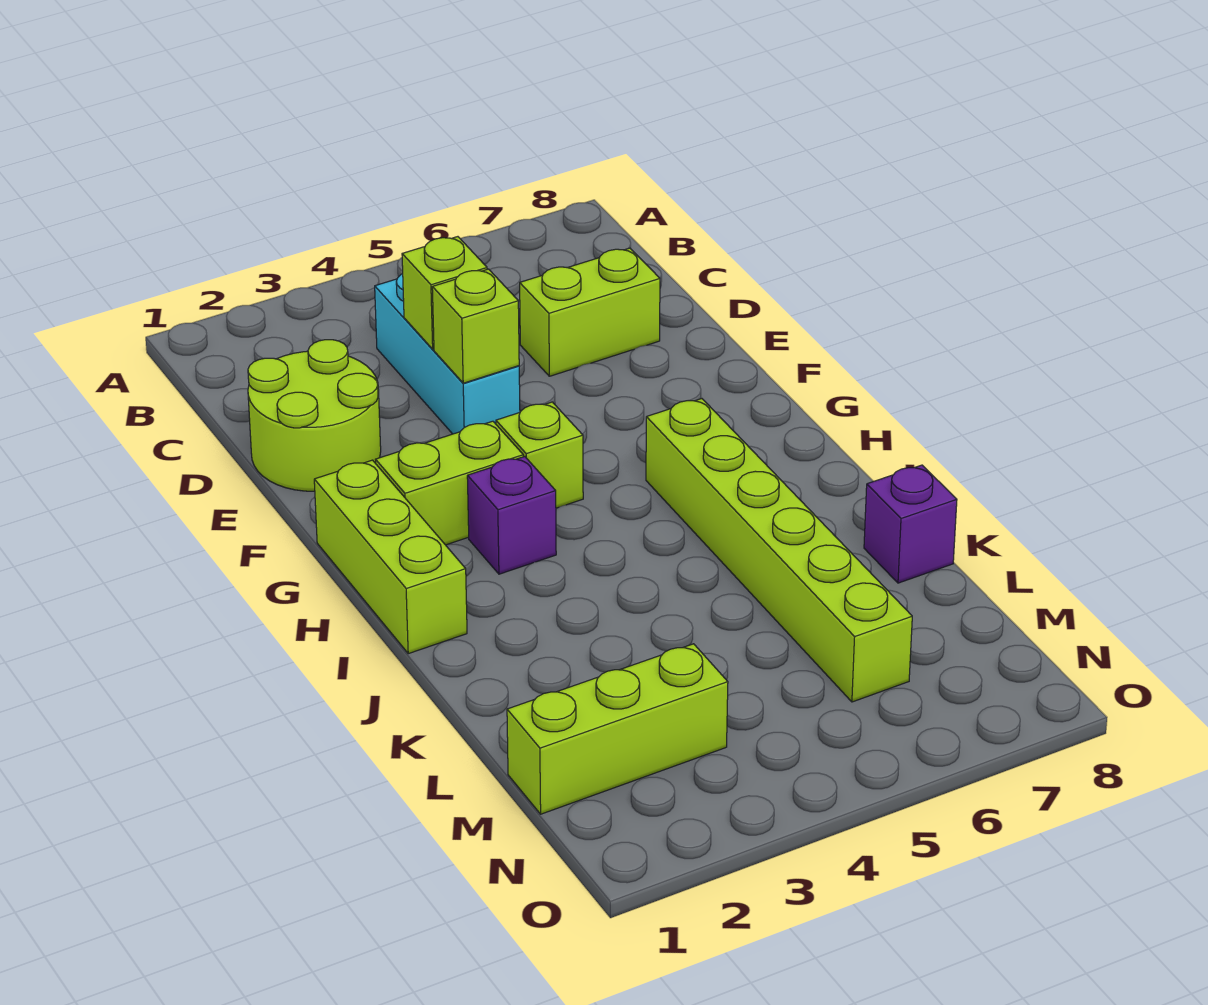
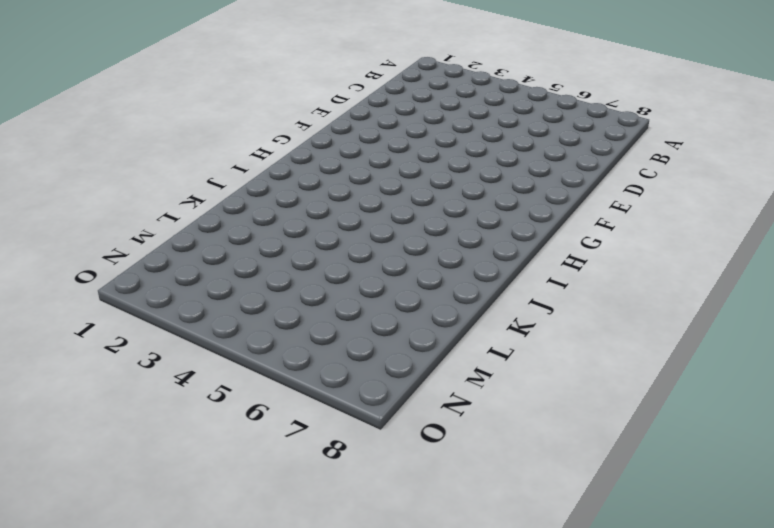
none -> cyan brick C4:E4 level 1
none -> lime round brick D1:E2 level 1
none -> lime brick D6:D7 level 1

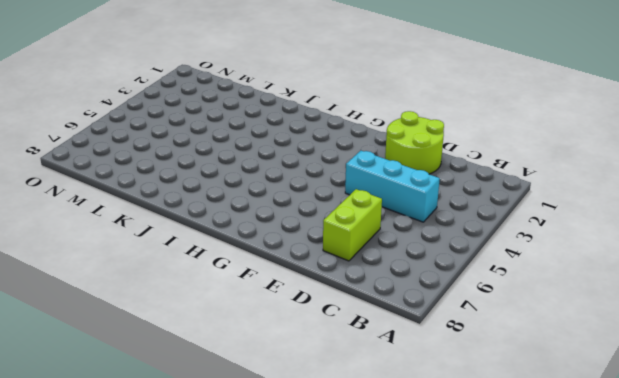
none -> lime brick G1:I1 level 1
none -> lime brick G2:G3 level 1
none -> lime brick G4 level 1

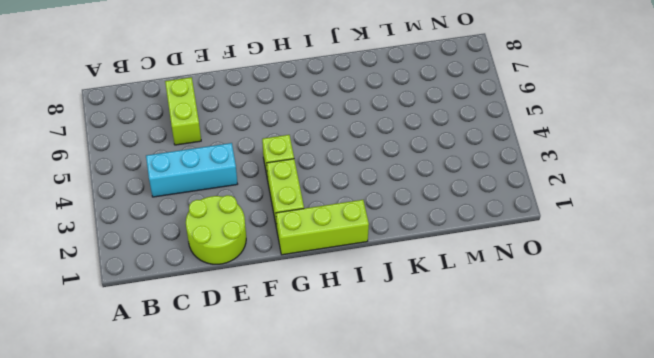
none -> purple brick H3 level 1
none -> lime brick H6:M6 level 1
none -> purple brick K8 level 1

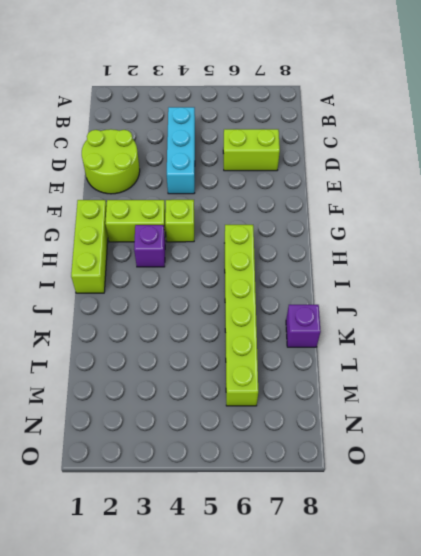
none -> lime brick M1:M3 level 1
none -> lime brick D4 level 2
none -> lime brick E4 level 2

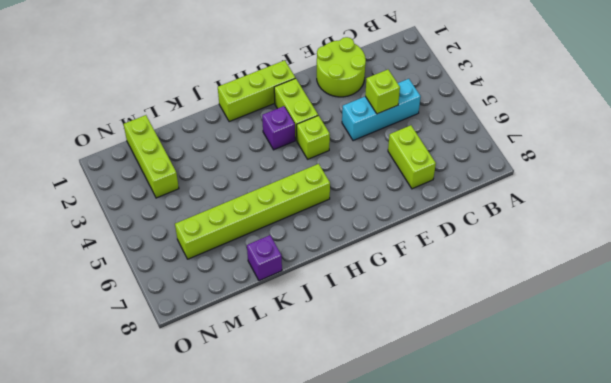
none -> lime brick E4 level 2

